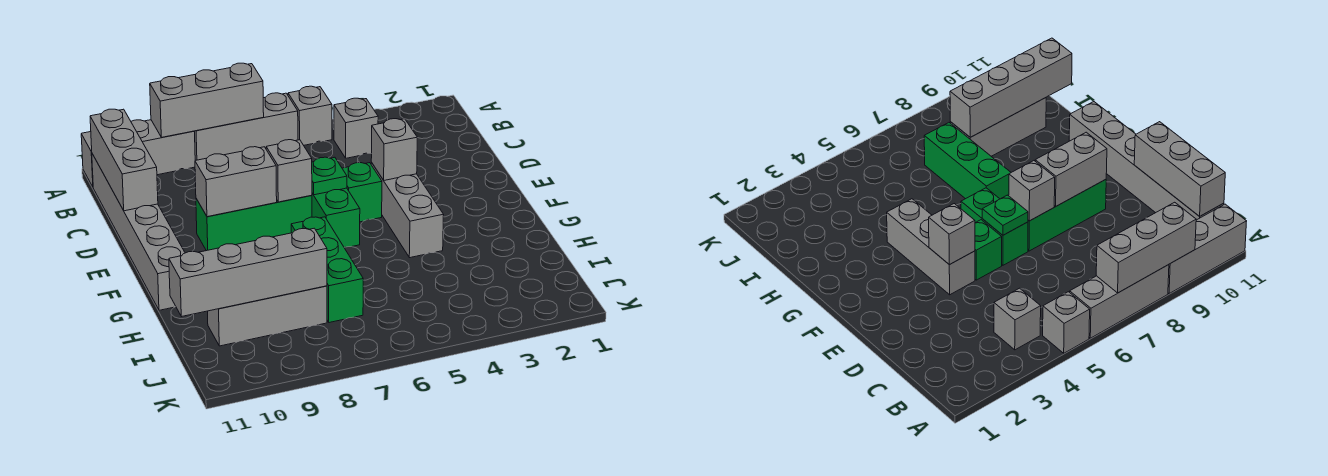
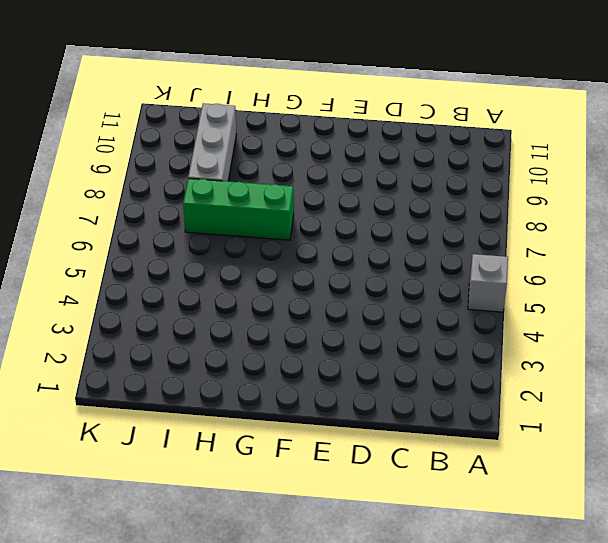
none -> grey brick A6:A8 level 1
none -> grey brick A9:A11 level 1
none -> grey brick B4 level 1

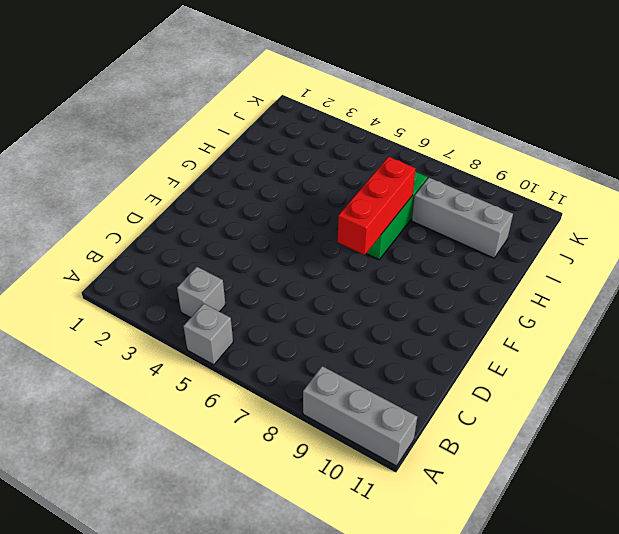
red brick F7:H7 level 2 -> none
none -> grey brick A6:A8 level 1
none -> grey brick B11:G11 level 1
none -> grey brick E4:G4 level 1

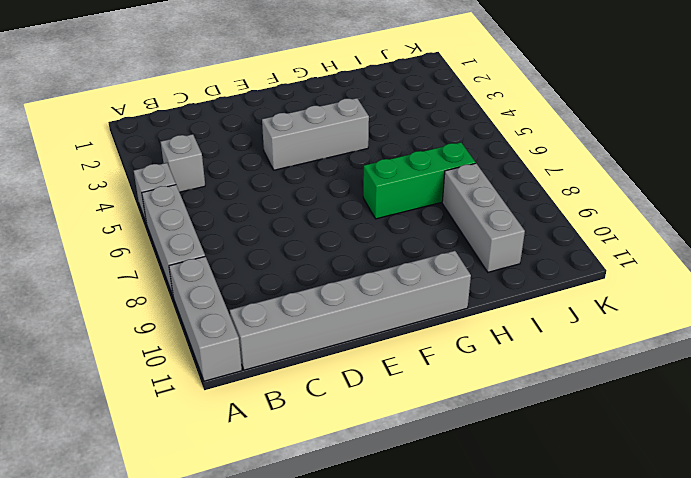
none -> green brick E5 level 1
none -> green brick E6:F6 level 1
none -> green brick E7:E9 level 1

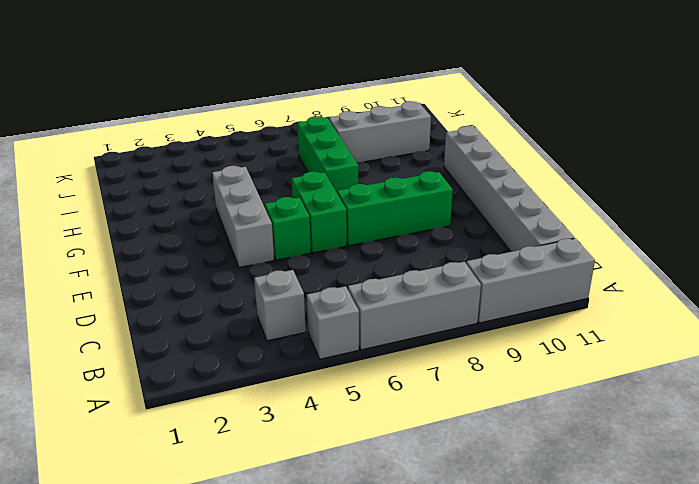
none -> grey brick A7:A9 level 2
none -> grey brick B11:D11 level 2
none -> grey brick E4 level 2

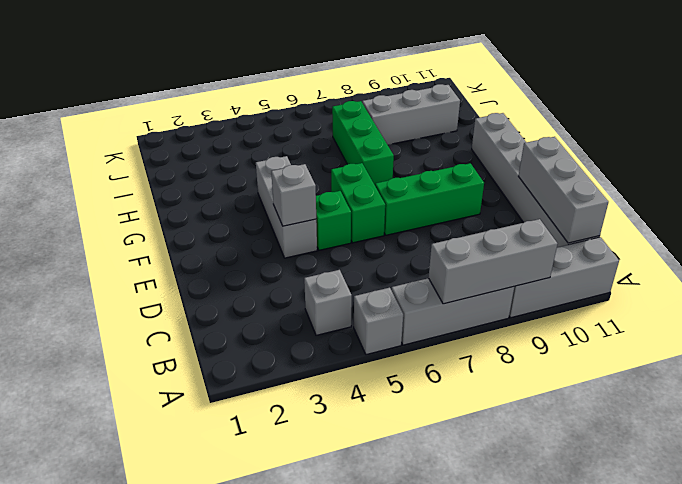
none -> green plate E6 level 2
none -> grey brick E7 level 2
none -> grey brick E8:E9 level 2

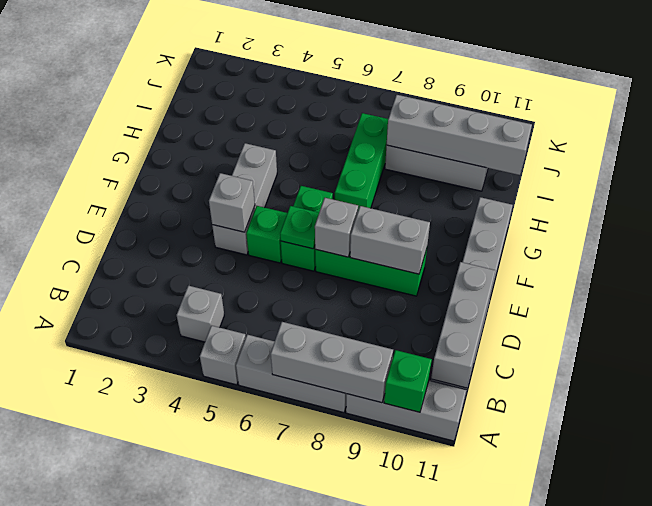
green brick A10 level 2 -> none

